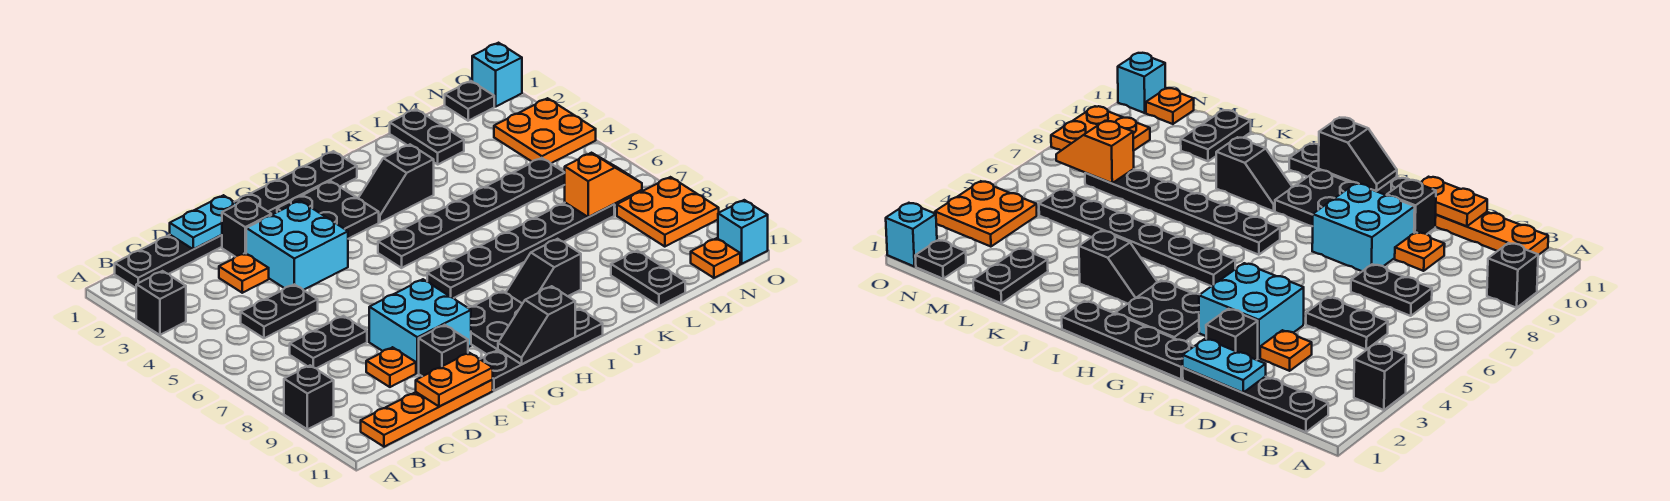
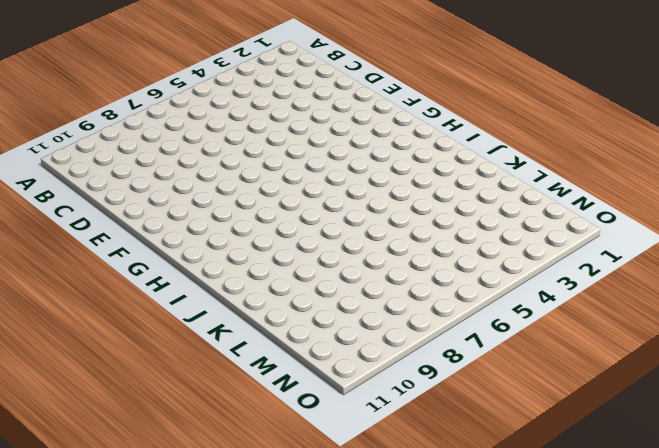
none -> black brick A3 level 1
none -> black brick A9 level 1
none -> black plate B1:E1 level 1
none -> orange plate B11:E11 level 1

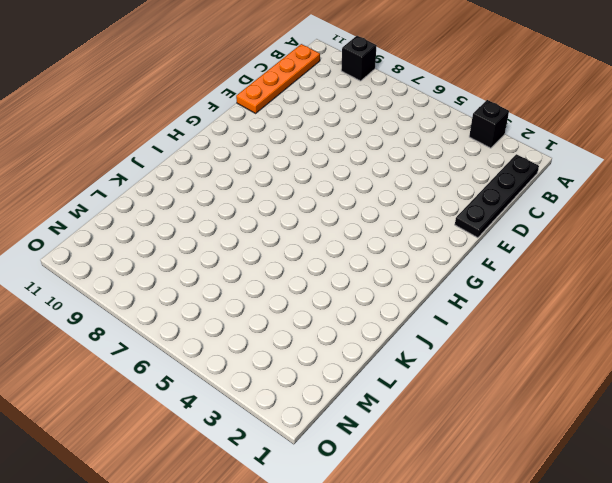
none -> black plate C5:D5 level 1
none -> black plate C7:D7 level 1
none -> orange plate D3 level 1
none -> orange plate D9 level 1

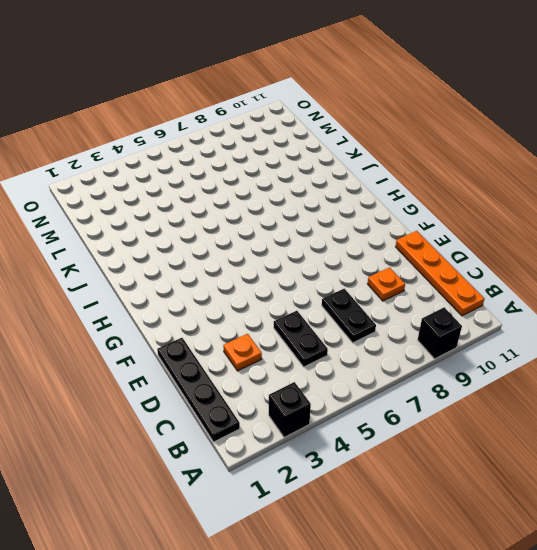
none -> black brick E2 level 1
none -> cyan brick E3:F4 level 1
none -> cyan brick E8:F9 level 1
none -> black brick E10 level 1

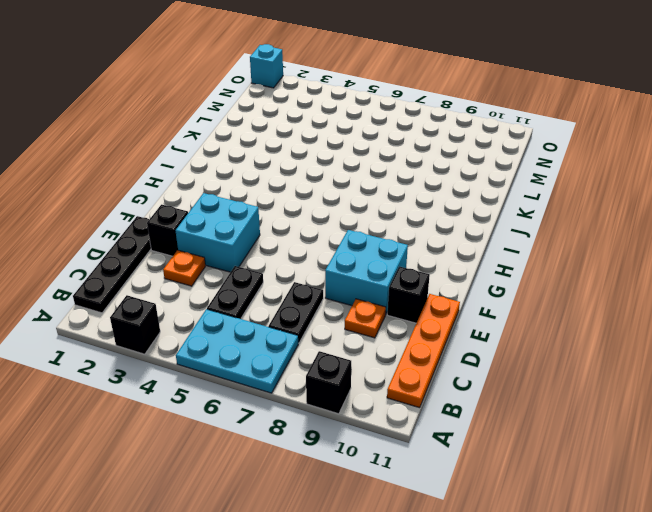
cyan plate A5:B7 level 1 -> none
none -> black plate F1:I1 level 1
none -> black plate F11:I11 level 1
none -> black plate G2:H3 level 1
none -> black plate G9:H10 level 1

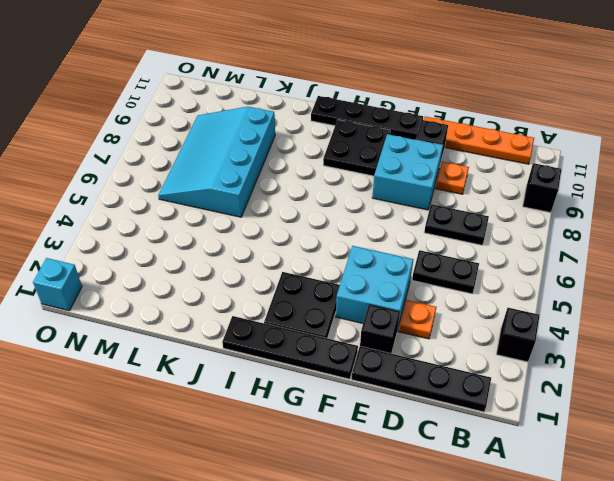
cyan slope K6:M9 level 1 top K -> black plate H7:M7 level 1
none -> black plate H5:M5 level 1
none -> black slope I3:J3 level 1 top J
none -> black slope I9:J9 level 1 top J
none -> black plate L1:L2 level 1

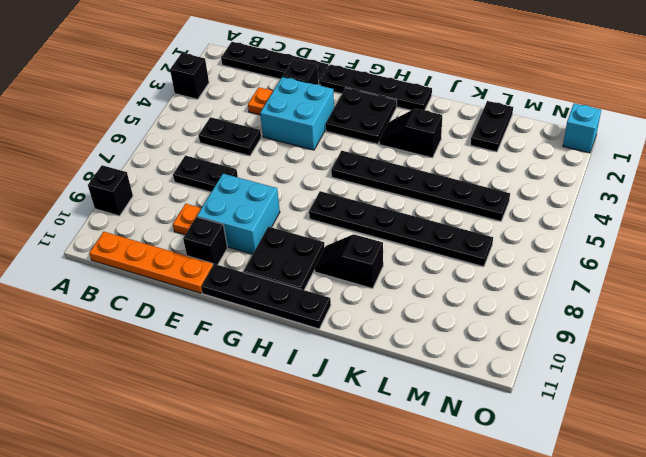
none -> black plate L10:L11 level 1
none -> black plate N1 level 1
none -> orange plate N3:O4 level 1
none -> orange plate N8:O9 level 1

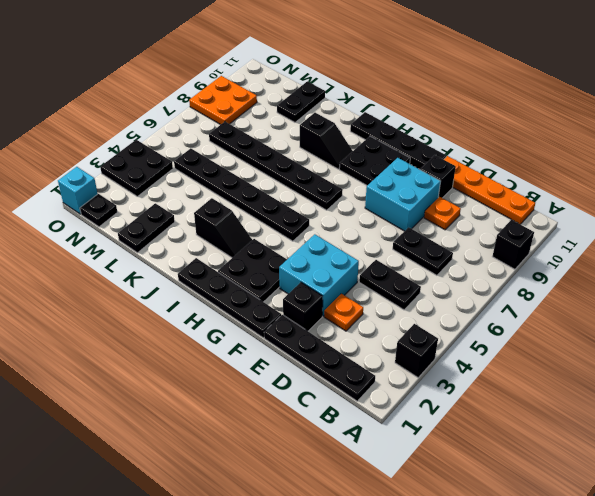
black plate N3:O4 level 1 -> orange plate N3:O4 level 1
none -> orange plate N11 level 1
none -> cyan brick O11 level 1
none -> cyan plate D1:E1 level 2
none -> orange plate D11:E11 level 2

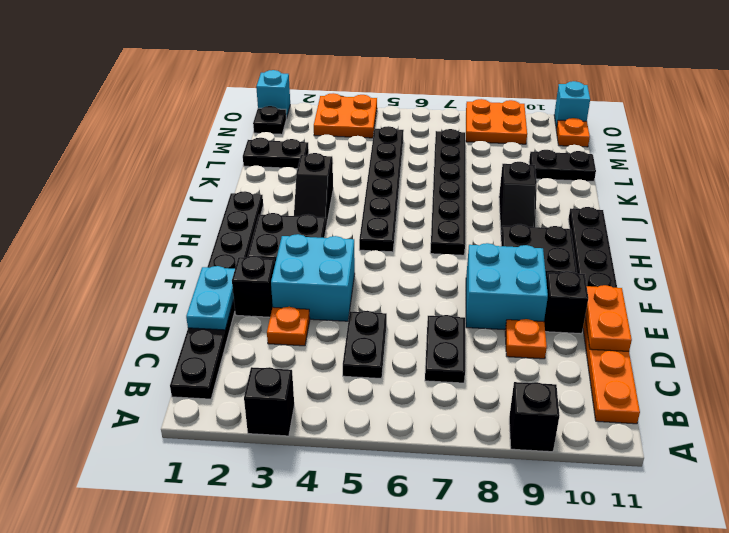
none -> black slope G11:H11 level 2 top H
none -> orange slope M7:N7 level 2 top M

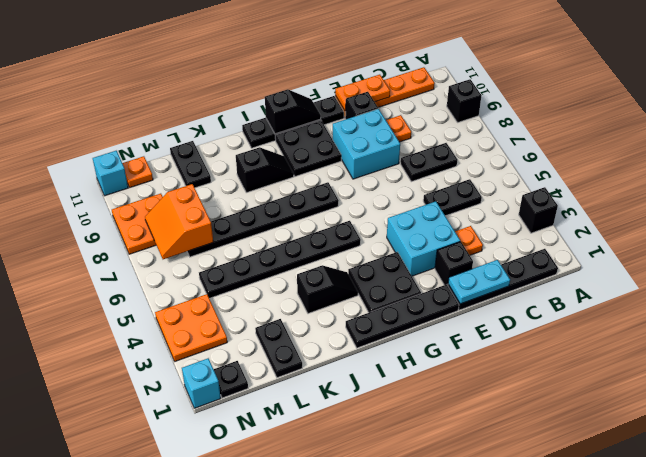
orange slope M7:N8 level 2 top M -> orange slope M7:N7 level 2 top M

